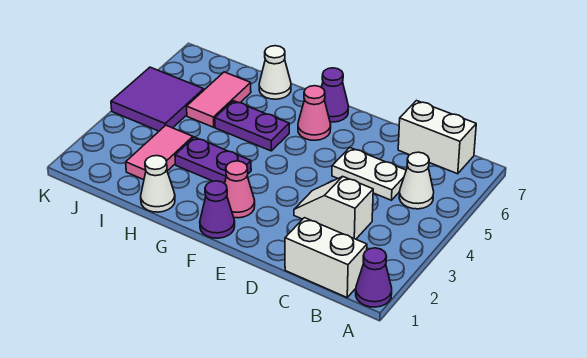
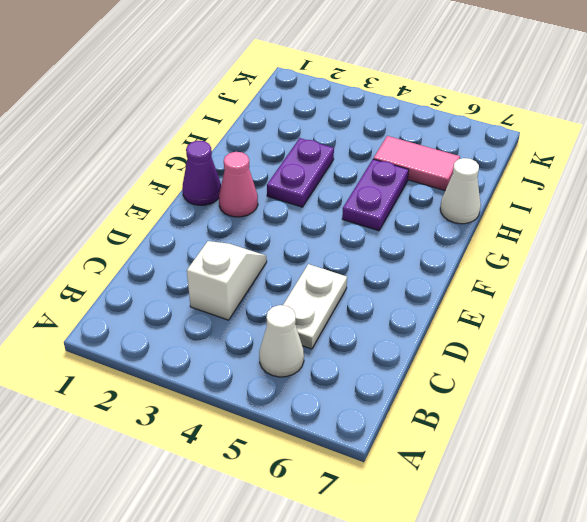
none -> purple cone A1 level 1
none -> white brick B1:C1 level 1
none -> white brick B7:C7 level 1

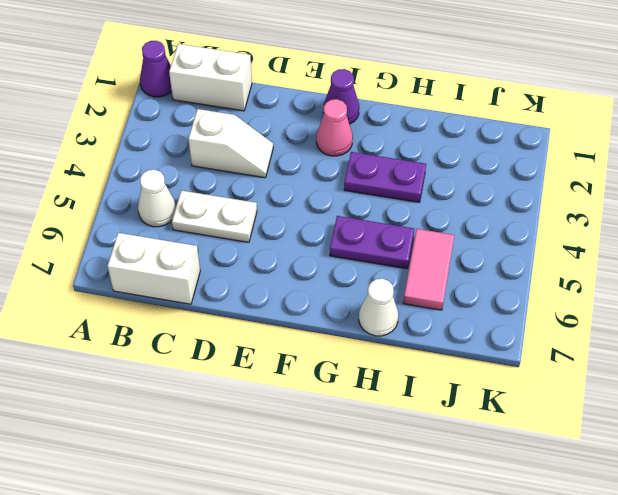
none -> pink cone F6 level 1
none -> purple cone F7 level 1
none -> white cone H1 level 1

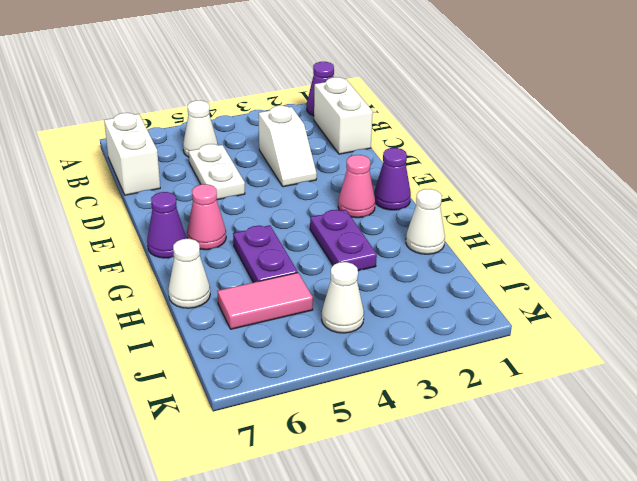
white cone J4 level 1 -> purple tile J4:K5 level 1
none -> pink tile I2:I3 level 1

